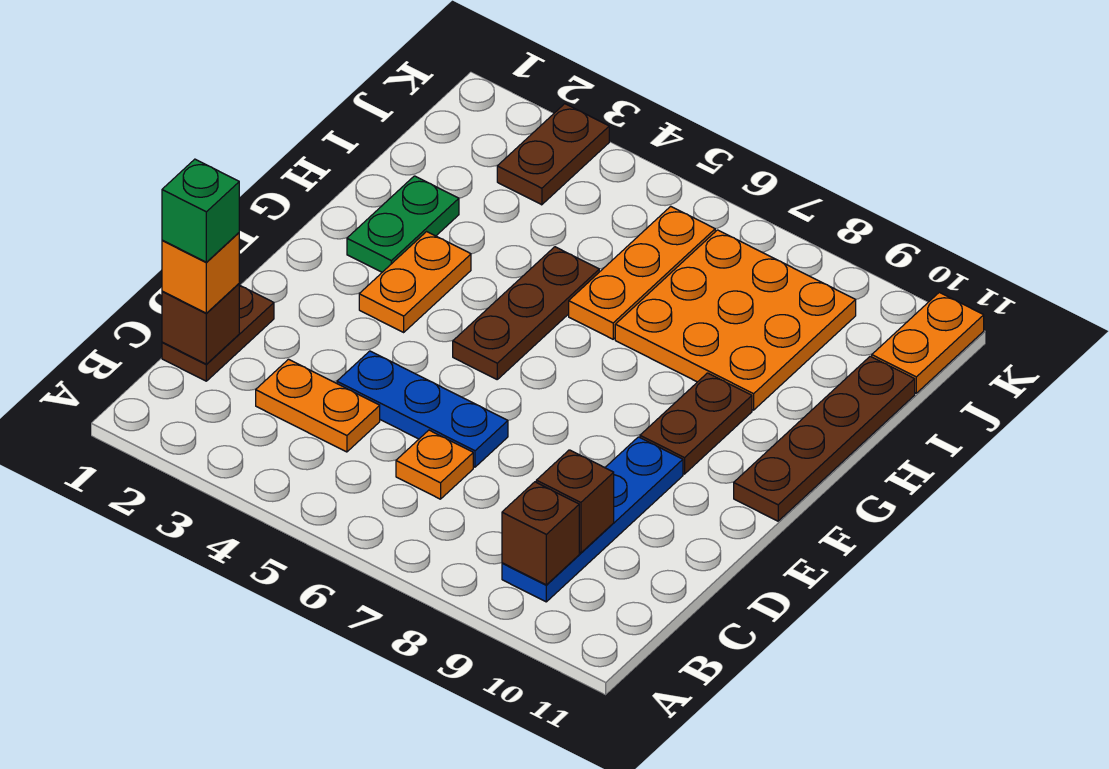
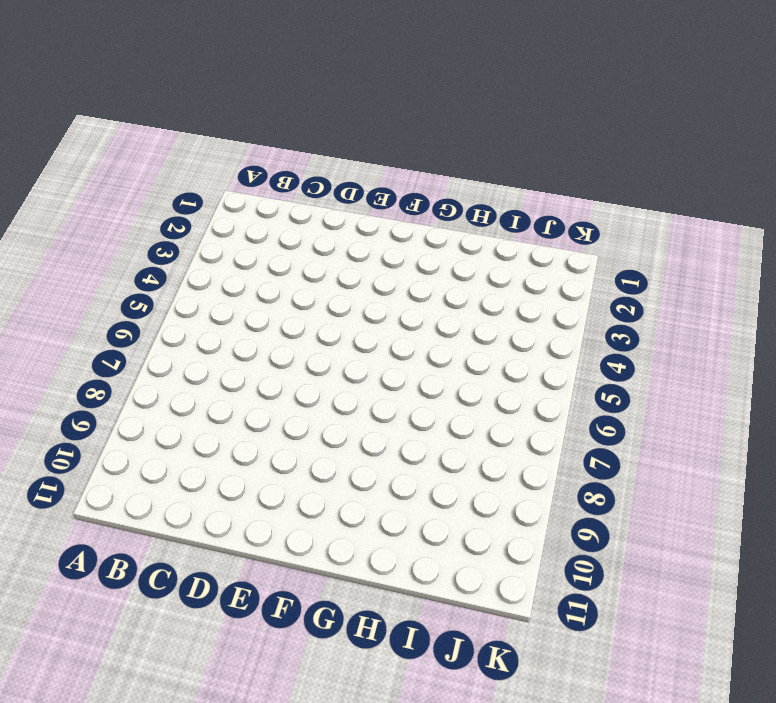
none -> blue plate B9:E9 level 1
none -> brown plate C1:D1 level 1
none -> orange plate C3:C4 level 1

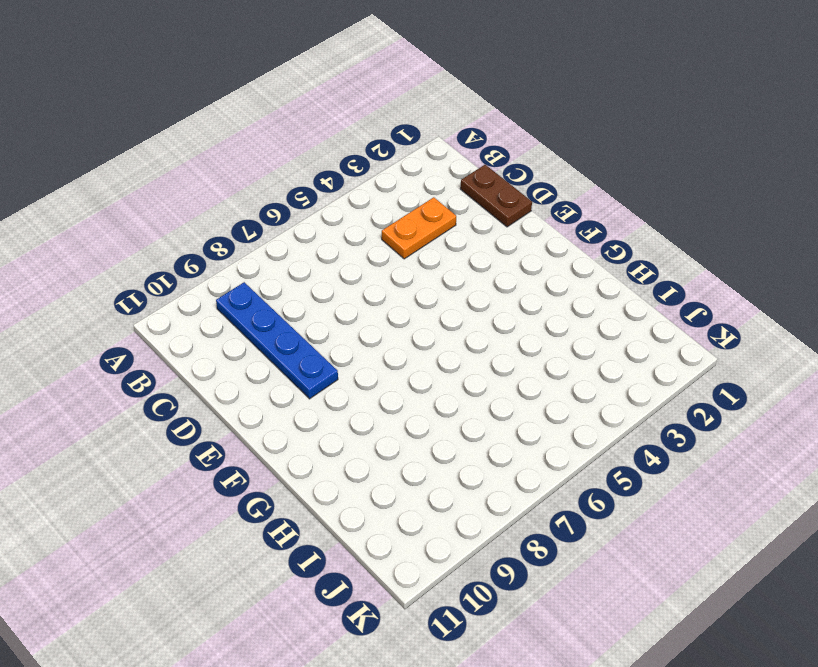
none -> orange plate C6 level 1
none -> blue plate D4:D6 level 1
none -> orange plate F3:G3 level 1

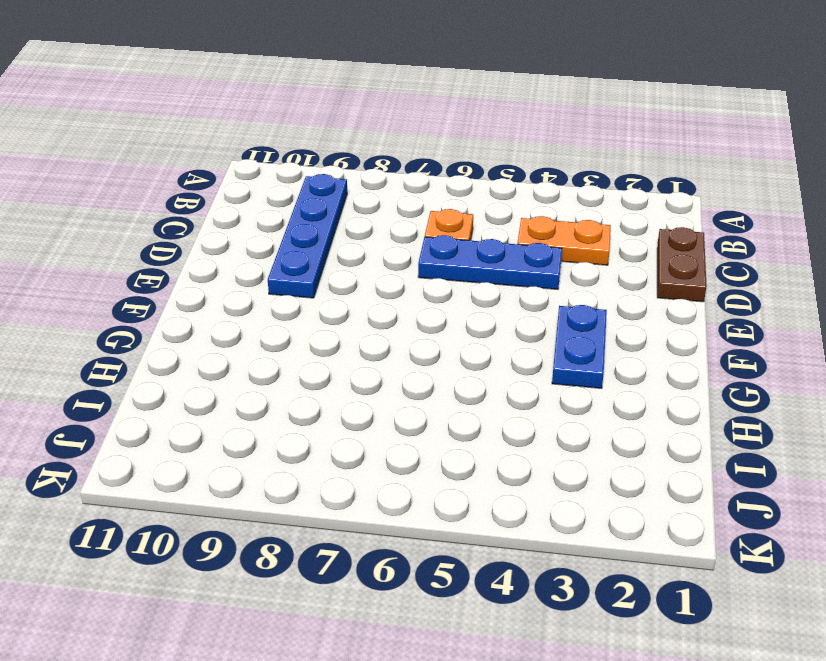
blue plate F3:G3 level 1 -> orange plate F3:G3 level 1
none -> brown plate F5:H5 level 1
none -> brown plate F9:G9 level 1
none -> brown plate F11:I11 level 1

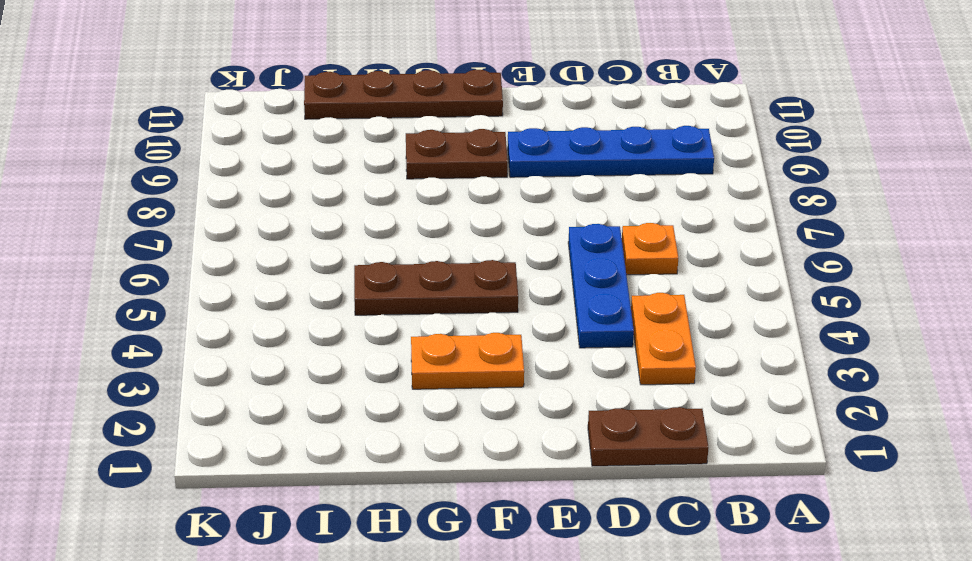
none -> green plate G2:H2 level 1
none -> orange plate H6:J6 level 1
none -> orange plate H7:J9 level 1

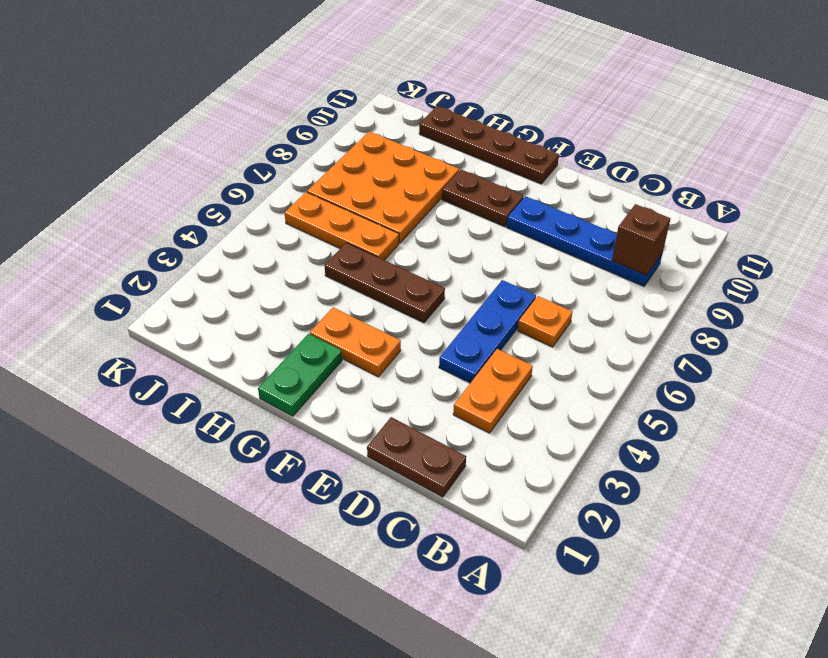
green plate G1:G2 level 1 -> green plate G2:H2 level 1
none -> brown plate J3:K3 level 1
none -> orange plate J11:K11 level 1
none -> brown brick C1 level 2

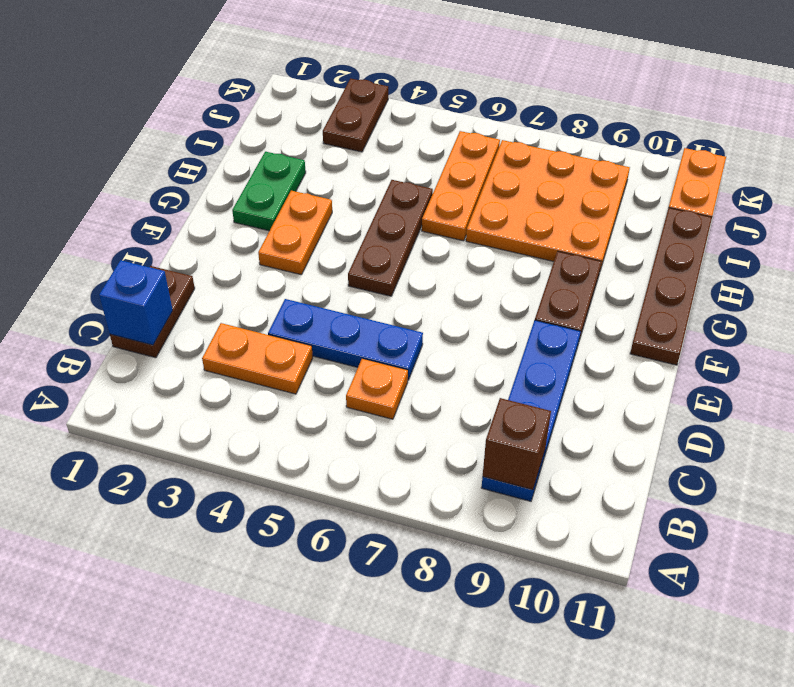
blue brick C1 level 2 -> brown brick C1 level 2
none -> brown brick C9 level 2
none -> orange brick C1 level 3
none -> green brick C1 level 4

